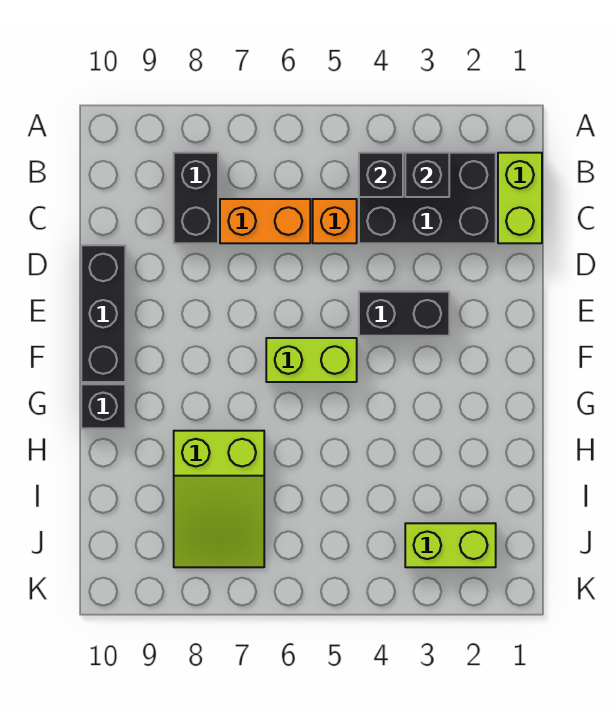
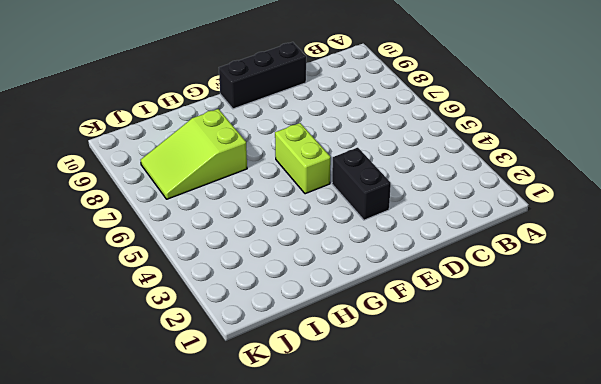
none -> lime brick B1:C1 level 1
none -> black brick B2:C4 level 1
none -> black brick B8:C8 level 1

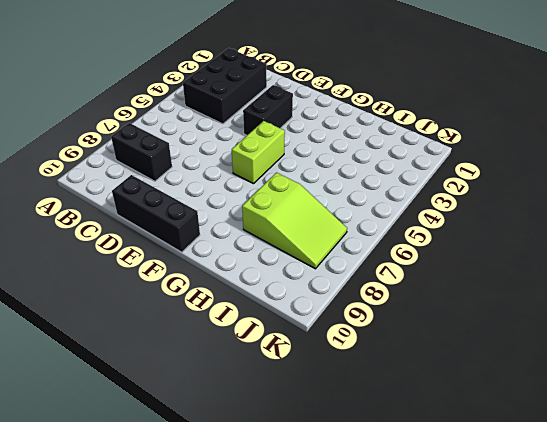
none -> lime brick B1:C1 level 1
none -> orange brick C5 level 1
none -> orange brick C6:C7 level 1

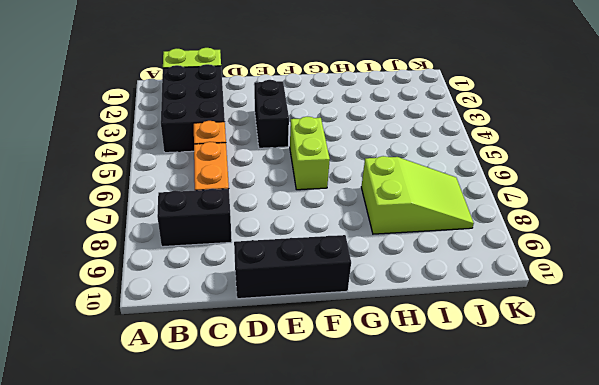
none -> black brick G10 level 1
none -> lime brick J2:J3 level 1
none -> black brick B3 level 2

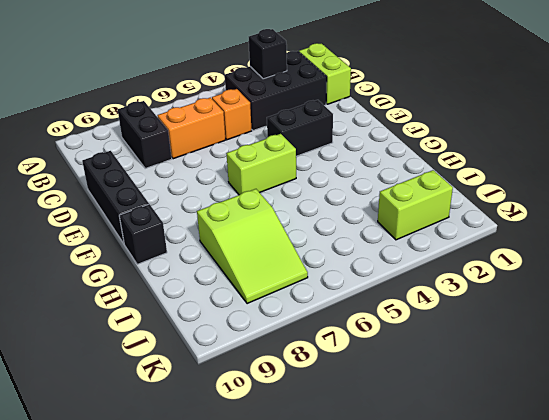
none -> black brick B4 level 2

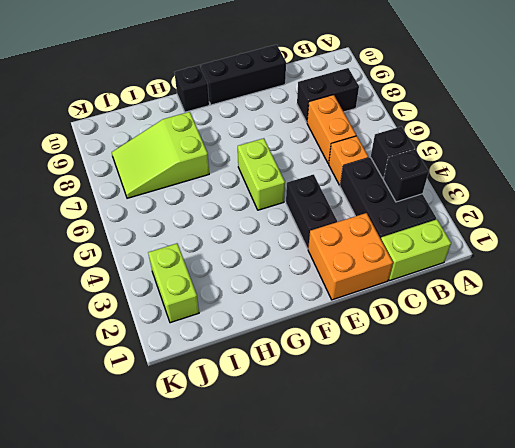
orange brick D1:E2 level 1 -> none

